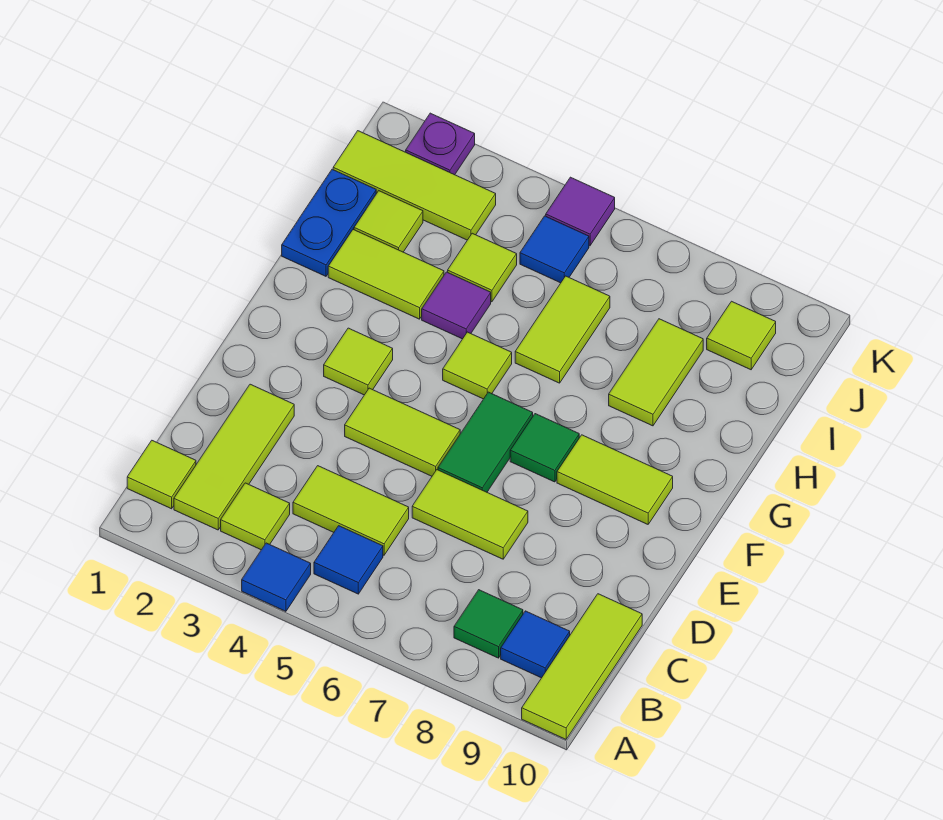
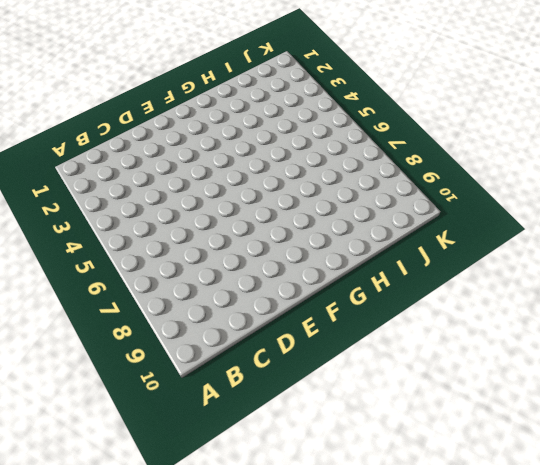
none -> blue tile A4 level 1
none -> lime tile A10:C10 level 1
none -> lime tile B1 level 1

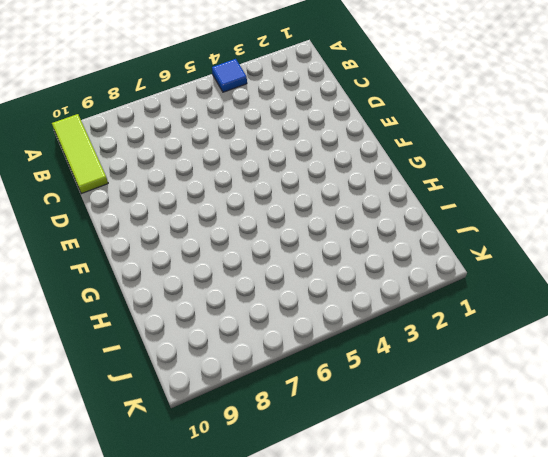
none -> lime tile B1 level 1
none -> lime tile B2:D2 level 1
none -> lime tile B3 level 1

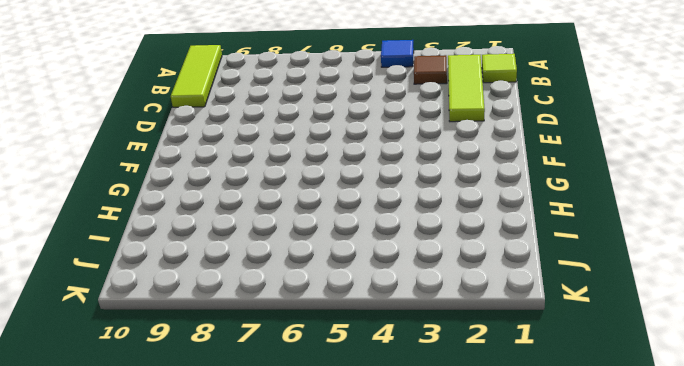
brown tile B3 level 1 -> lime tile B3 level 1
none -> blue tile B5 level 1
none -> green tile B8 level 1
none -> blue tile B9 level 1

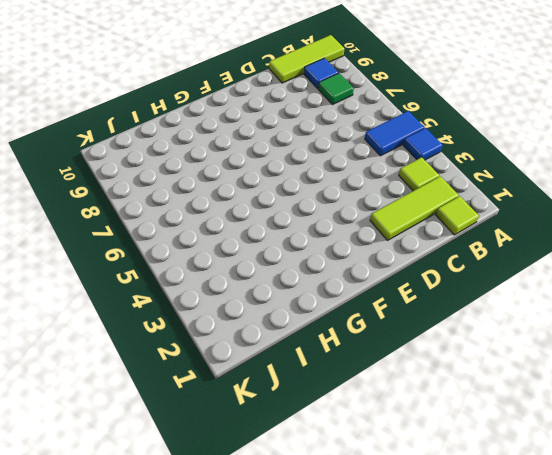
blue tile A5:B5 level 1 -> blue tile B5 level 1
none -> lime tile C4:C5 level 1
none -> lime tile D6:D7 level 1
none -> lime tile E4:E5 level 1

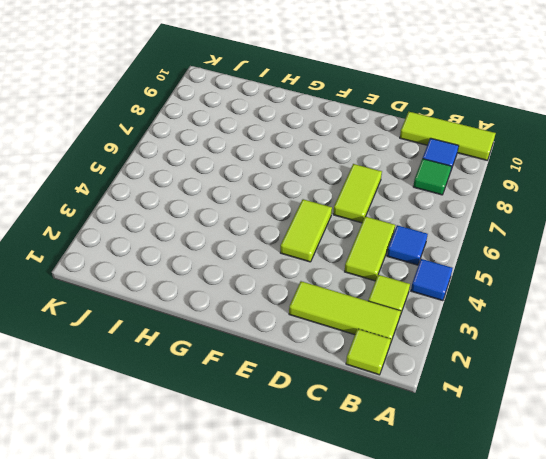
none -> green tile E6:F6 level 1
none -> lime tile F3 level 1
none -> green tile F7 level 1

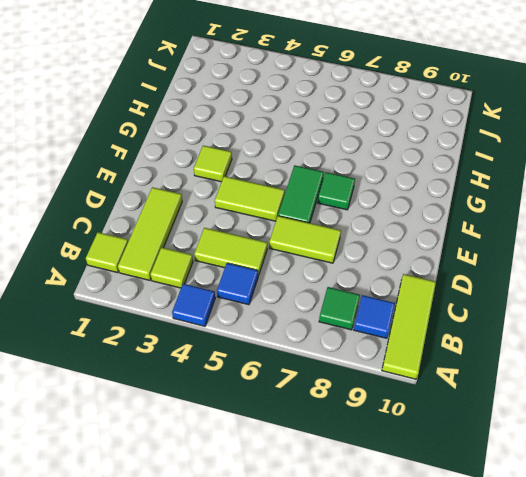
none -> lime tile F8:F9 level 1
none -> lime tile G5 level 1
none -> blue plate H1:I1 level 1

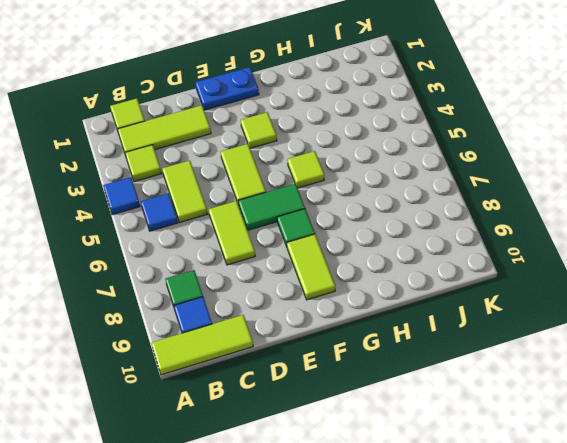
blue plate E1:F1 level 1 -> blue plate H1:I1 level 1
none -> lime tile H2:H3 level 1
none -> purple tile H4 level 1
none -> lime tile H6:I6 level 1

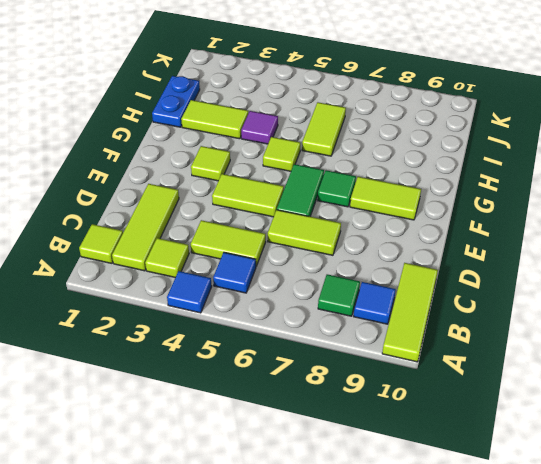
none -> lime tile H8:I8 level 1
none -> lime tile I2 level 1
none -> lime tile I4 level 1

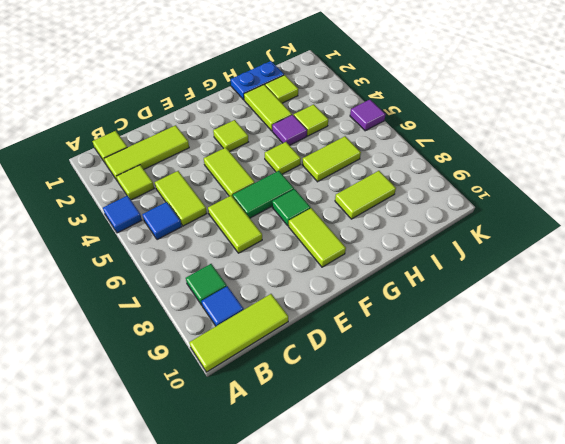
none -> lime tile J1:J3 level 1
none -> blue tile J5 level 1
none -> lime tile J9 level 1

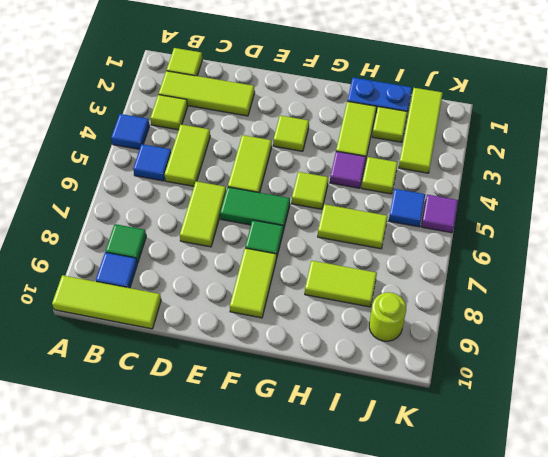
lime round brick J9 level 1 -> lime tile J9 level 1
none -> purple plate K2 level 1

